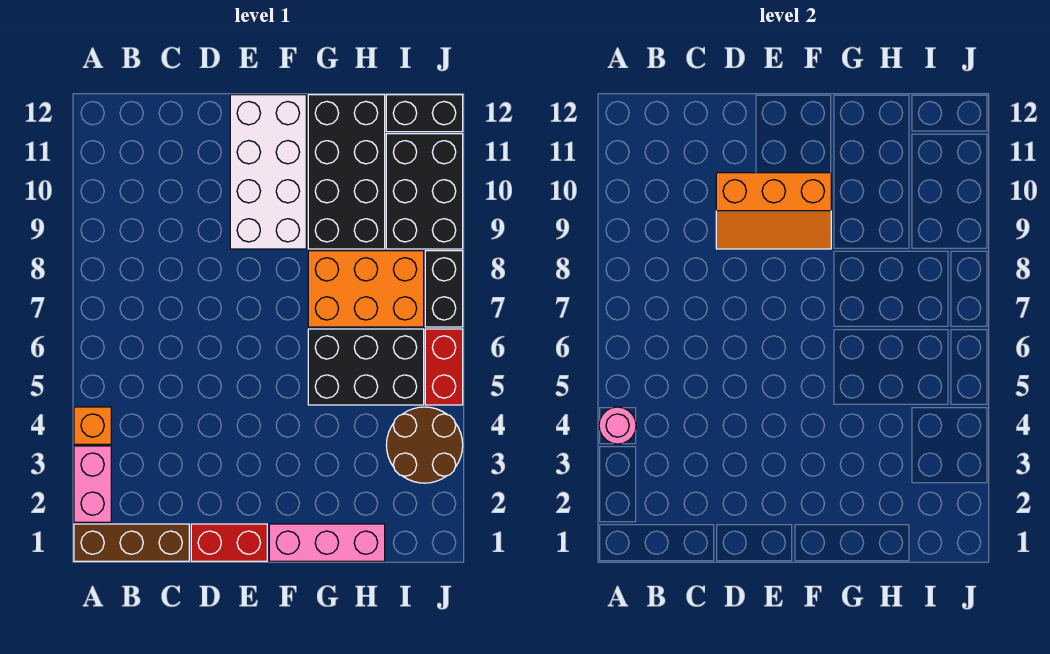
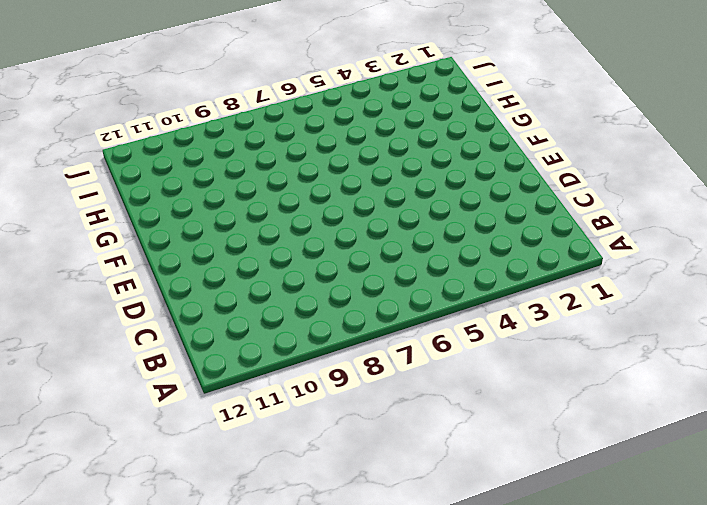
none -> brown brick A1:C1 level 1
none -> pink brick A2:A3 level 1
none -> orange brick A4 level 1

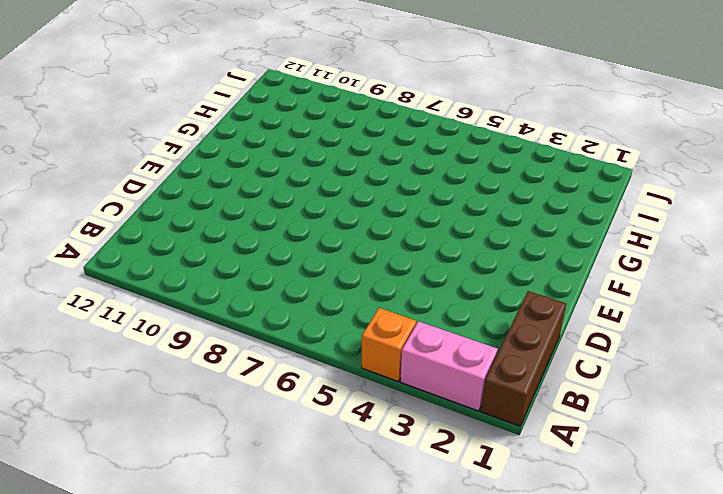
none -> red brick D1:E1 level 1
none -> white brick E9:F12 level 1
none -> pink brick F1:H1 level 1

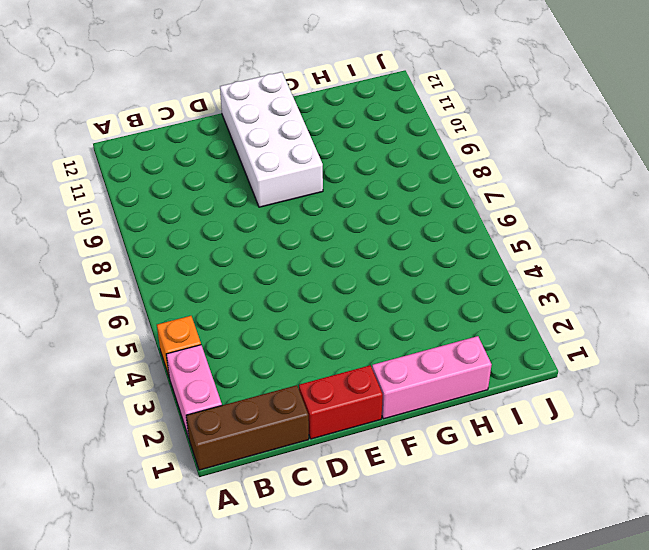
none -> black brick G5:I6 level 1
none -> orange brick G7:I8 level 1
none -> black brick G9:H12 level 1

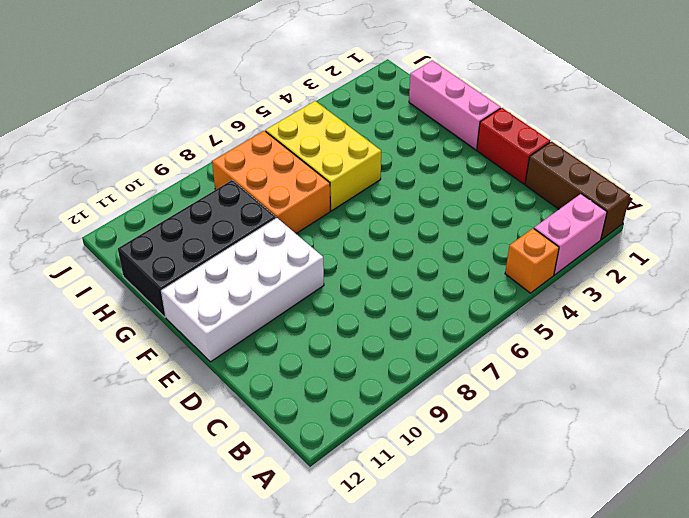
yellow brick G5:I6 level 1 -> black brick G5:I6 level 1
none -> brown round brick I3:J4 level 1
none -> black brick I9:J11 level 1
none -> black brick I12:J12 level 1

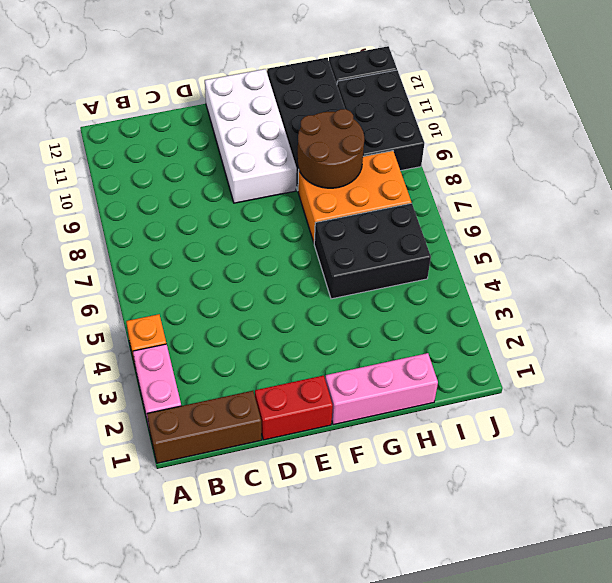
brown round brick G8:H9 level 2 -> brown round brick I3:J4 level 1
none -> red brick J5:J6 level 1
none -> black brick J7:J8 level 1
none -> pink round brick A4 level 2

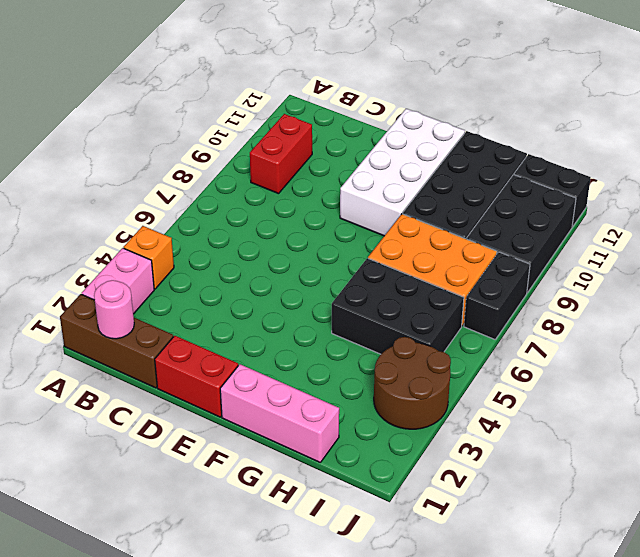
pink round brick B1 level 2 -> pink round brick A4 level 2
red brick B9:B10 level 1 -> red brick J5:J6 level 1
none -> orange slope D9:F10 level 2 top 10

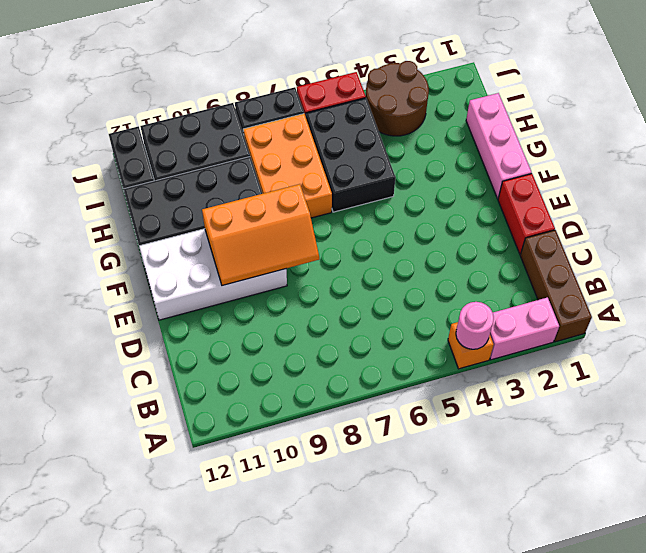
orange slope E8:F10 level 2 top F -> orange slope D9:F10 level 2 top 10

